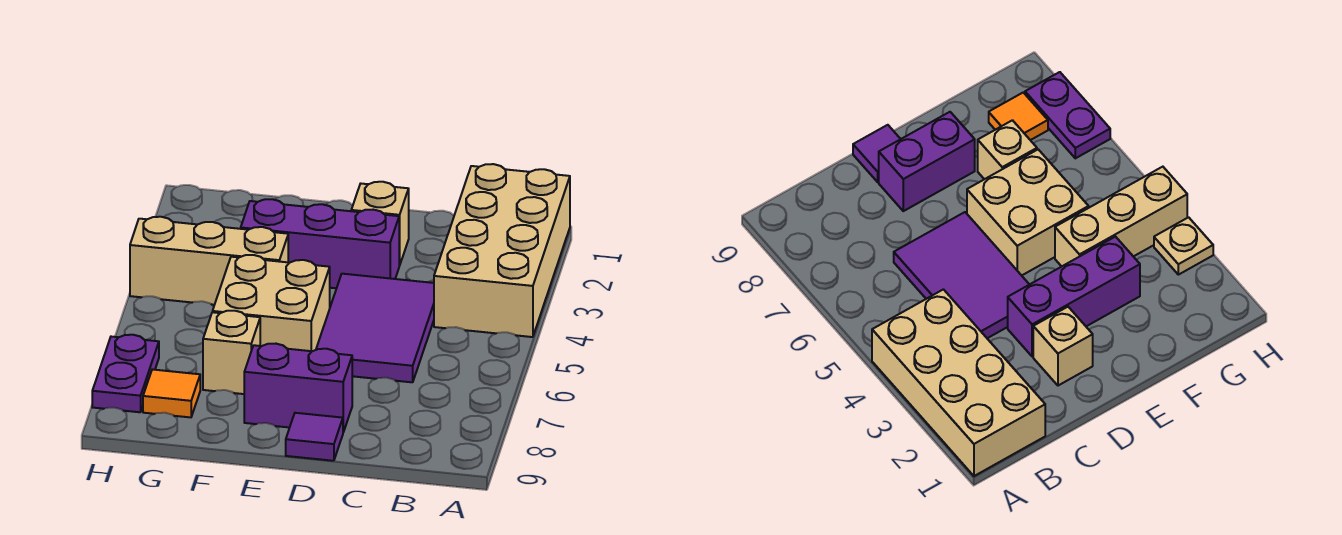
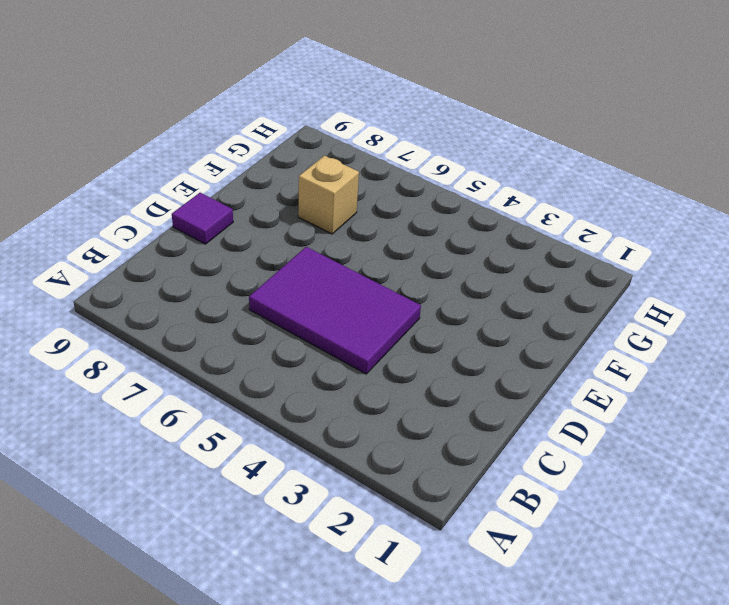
none -> tan brick A1:B4 level 1
none -> tan brick D2 level 1
none -> purple brick D3:F3 level 1

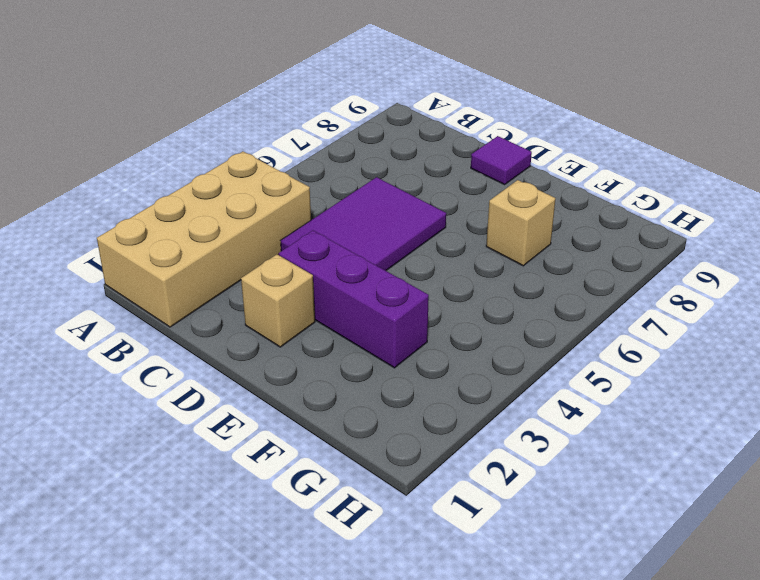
none -> purple brick D8:E8 level 1
none -> tan brick E5:F6 level 1
none -> tan brick F4:H4 level 1

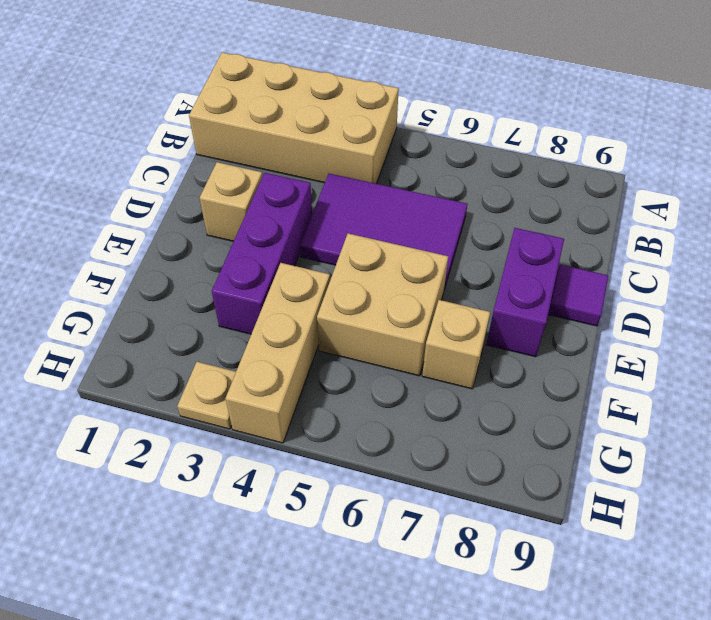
none -> orange tile G8 level 1
none -> purple plate H7:H8 level 1

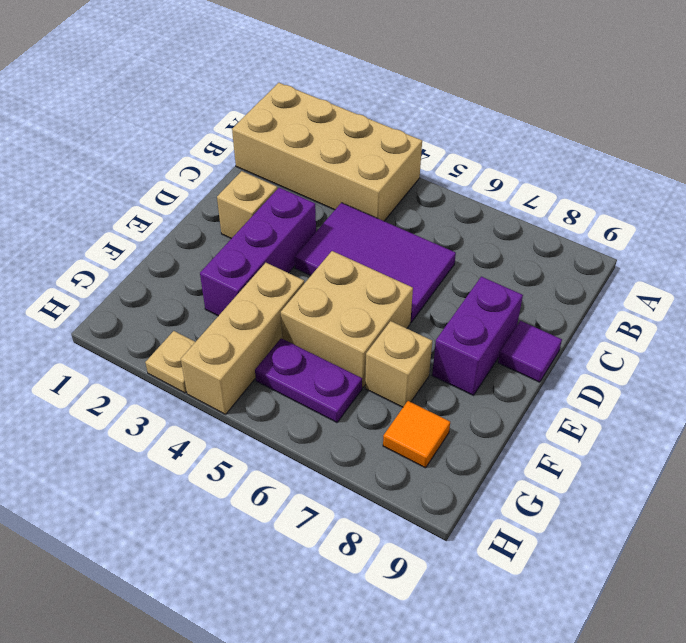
purple plate G5:G6 level 1 -> purple plate H7:H8 level 1

